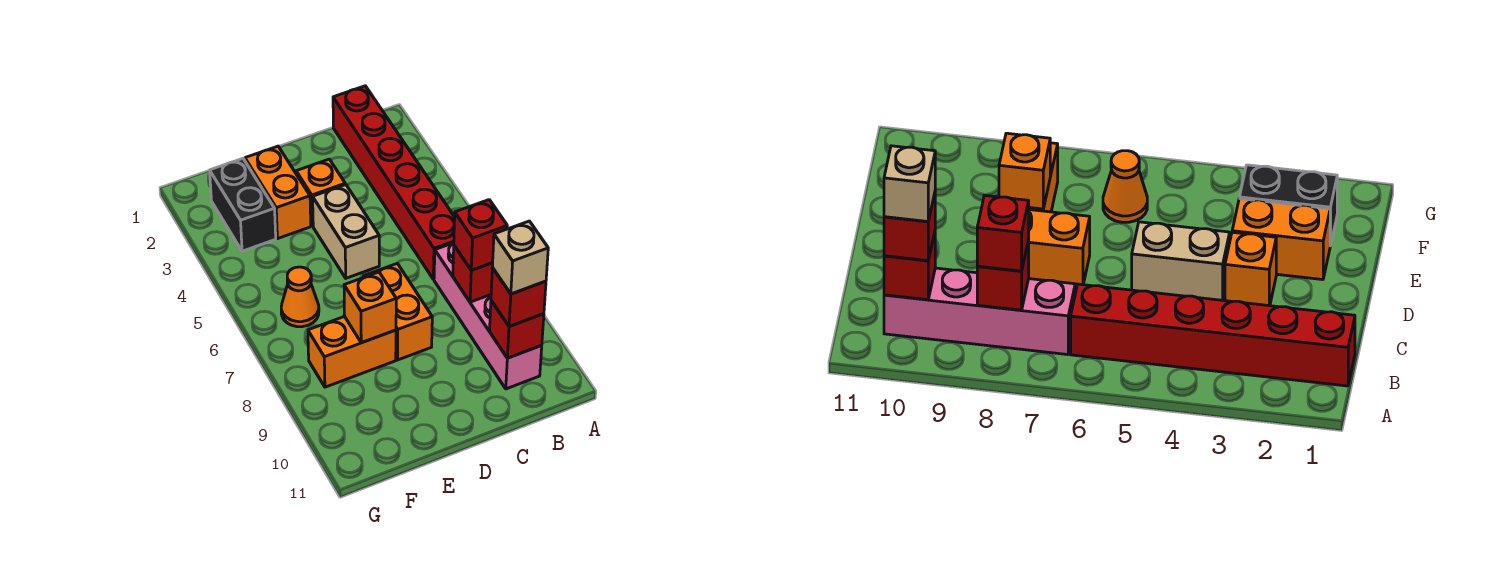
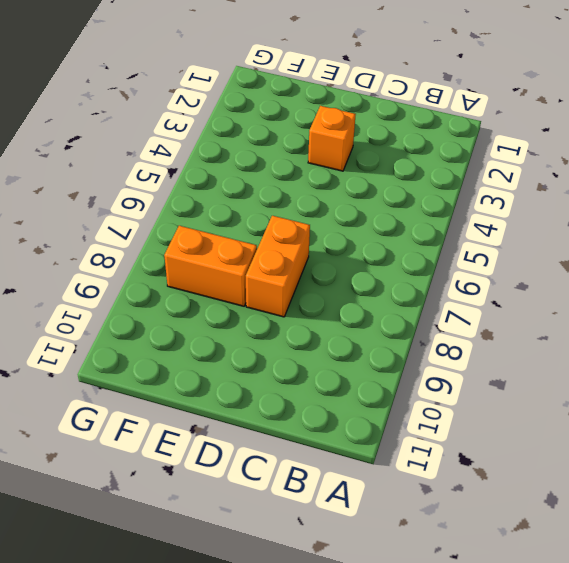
none -> red brick B1:B6 level 1
none -> pink brick B7:B10 level 1
none -> tan brick D4:D5 level 1

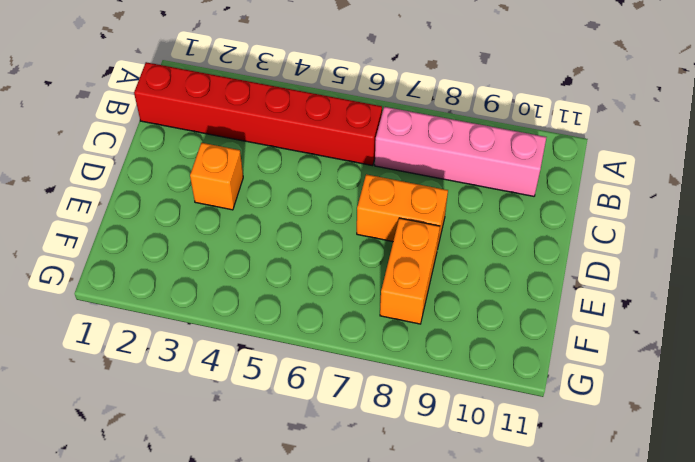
none -> tan brick D4:D5 level 1
none -> orange brick E2:E3 level 1
none -> black brick F2:F3 level 1

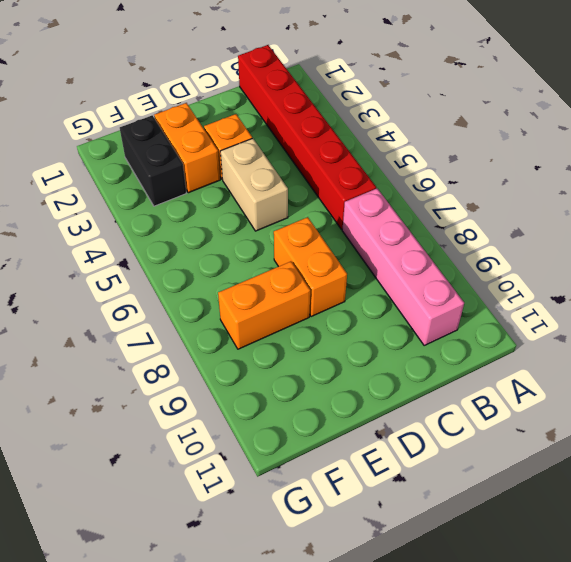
none -> orange cone F6 level 1
none -> red brick B8 level 2
none -> red brick B10 level 2

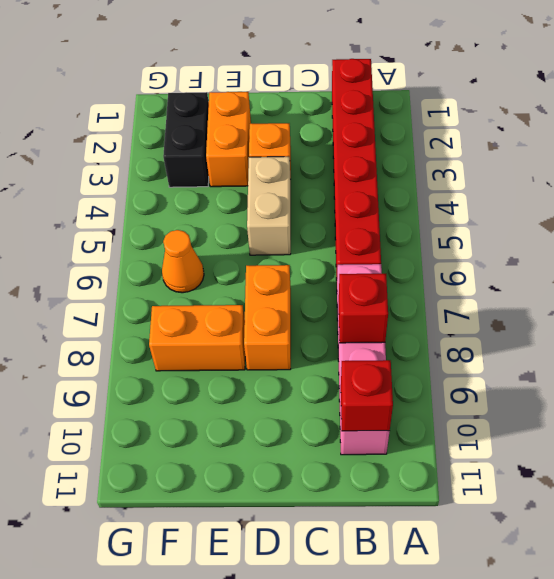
none -> orange brick E8 level 2
none -> red brick B8 level 3
none -> red brick B10 level 3

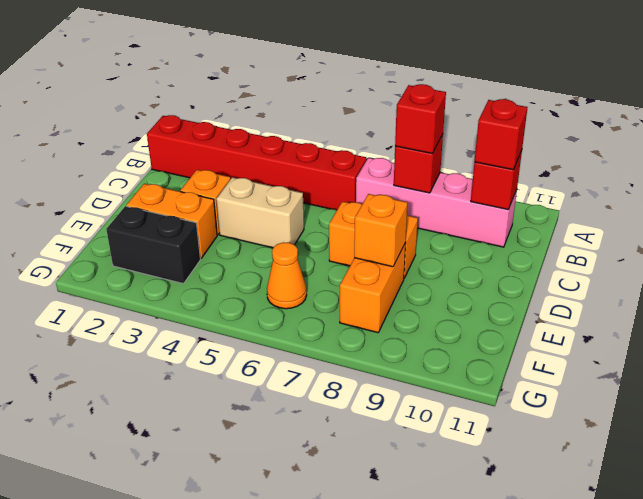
none -> tan brick B10 level 4

